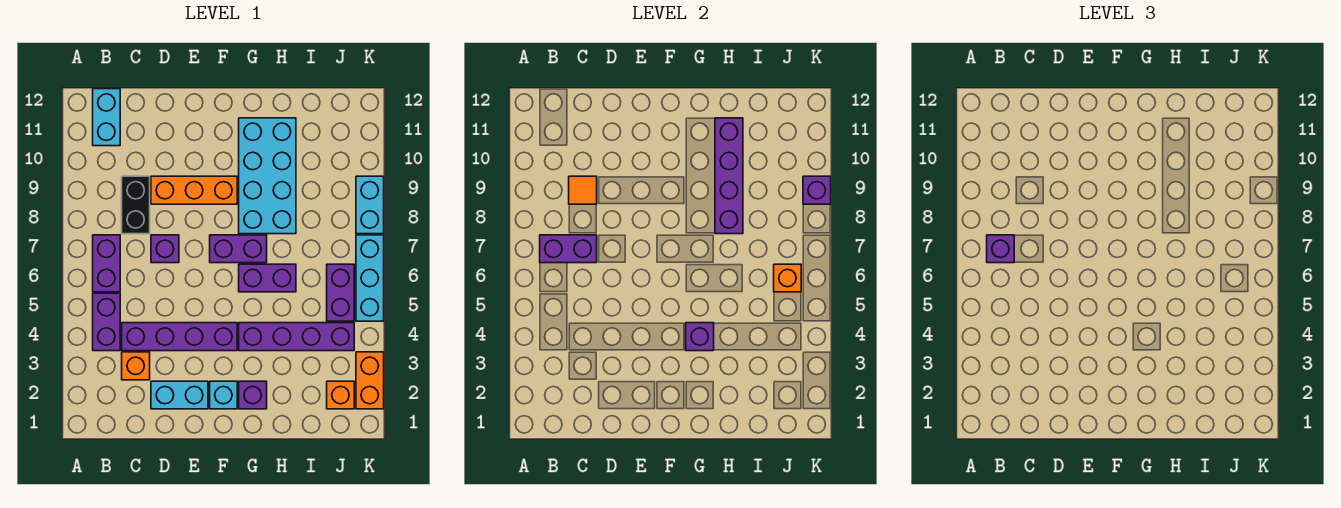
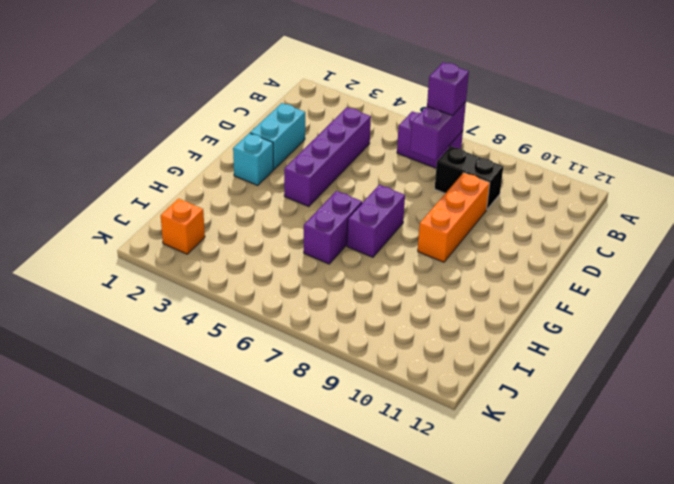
none -> purple brick B4:B5 level 1
none -> cyan brick B11:B12 level 1
none -> orange brick C3 level 1

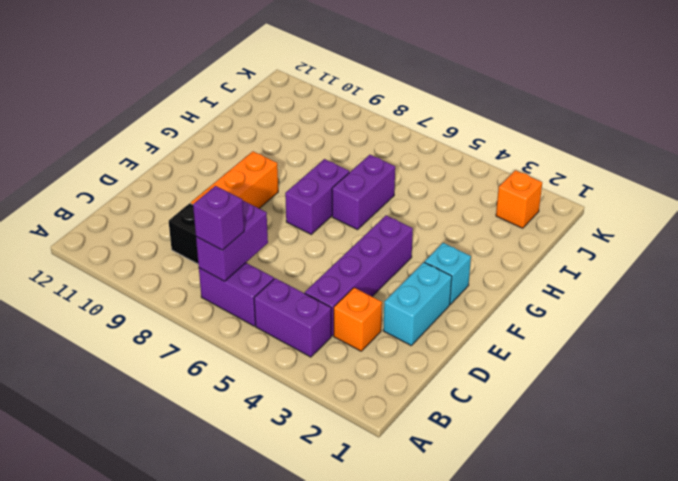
none -> cyan brick B11:B12 level 1
none -> purple brick D7 level 1
none -> purple brick G2 level 1

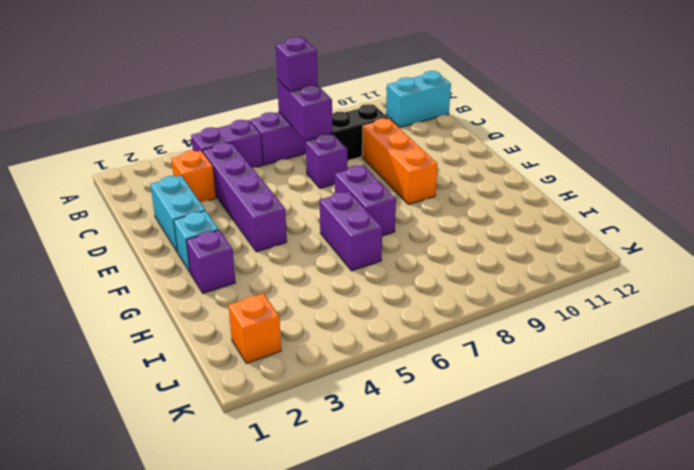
none -> purple brick G4:J4 level 1
none -> cyan brick G8:H11 level 1
none -> purple brick J5:J6 level 1

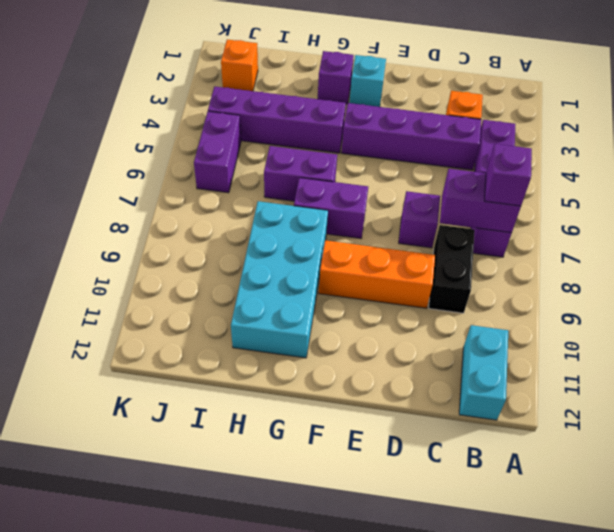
none -> cyan brick D2:E2 level 1
none -> orange brick K2:K3 level 1
none -> cyan brick K5:K7 level 1

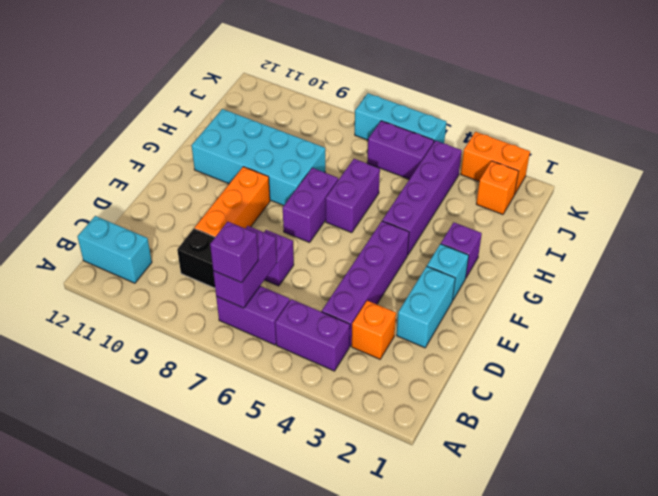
none -> cyan brick K8:K9 level 1
none -> orange tile C9 level 2
none -> purple brick G4 level 2

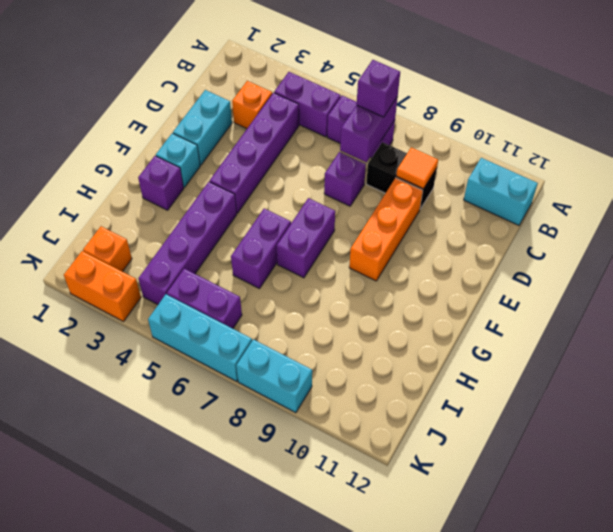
none -> cyan brick G8:H11 level 1
none -> purple brick G4 level 2
none -> purple brick H8:H11 level 2

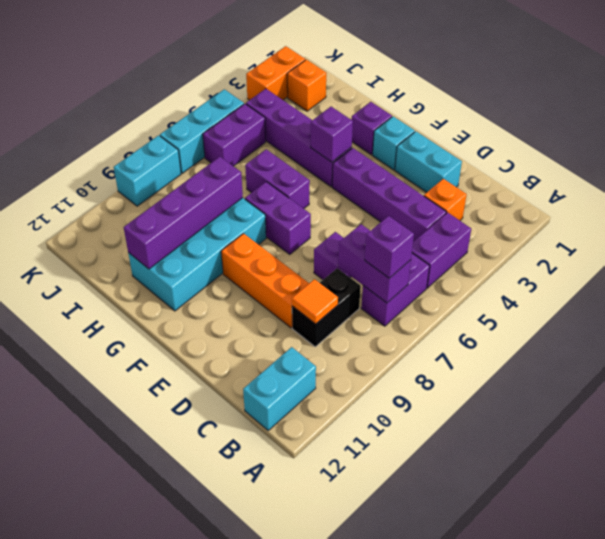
none -> orange brick J6 level 2
none -> purple brick K9 level 2

